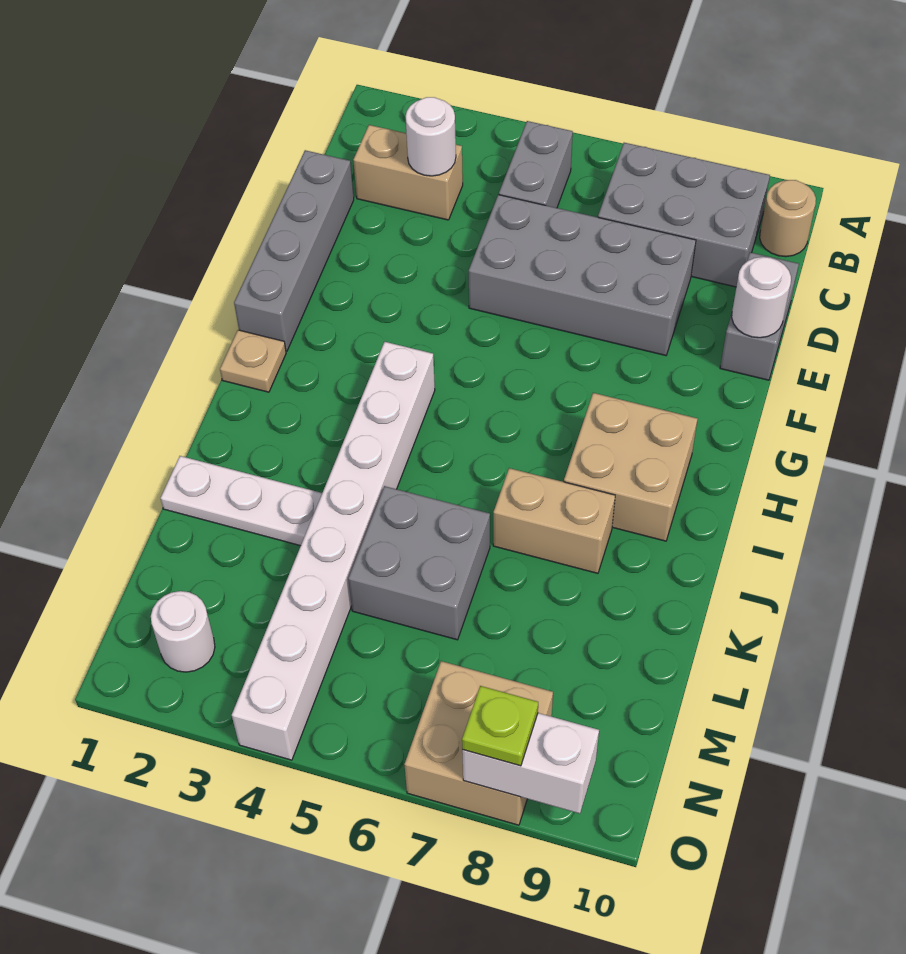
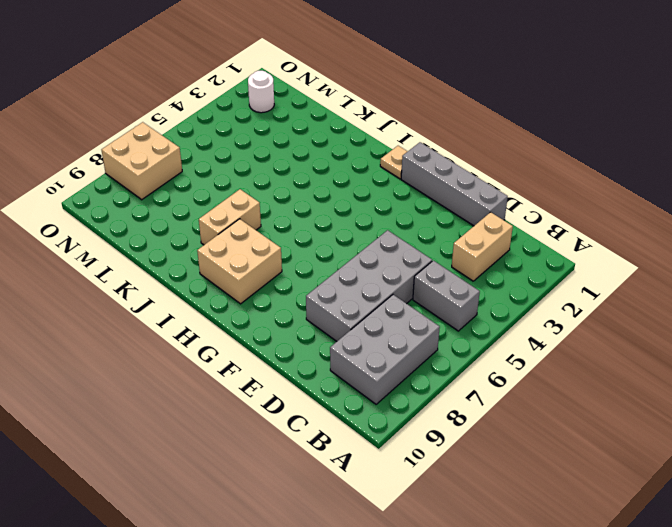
none -> tan round brick B10 level 1
none -> grey brick D10:E10 level 1
none -> white brick H4:O4 level 1

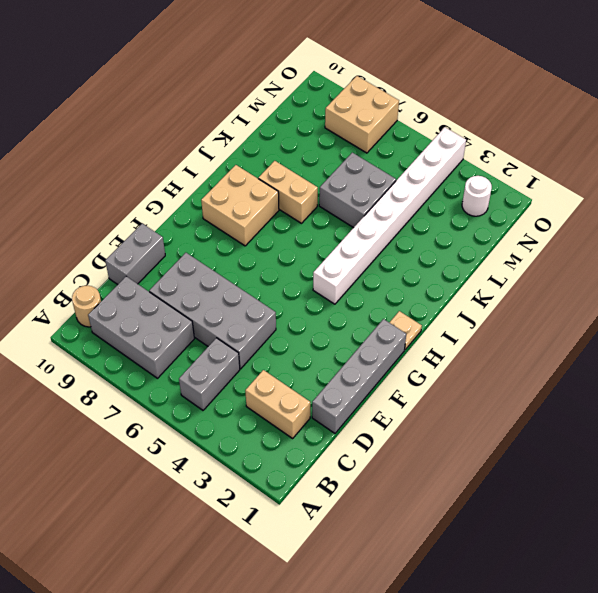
none -> white plate K1:K3 level 1
none -> white round brick C3 level 2
none -> white round brick E10 level 2

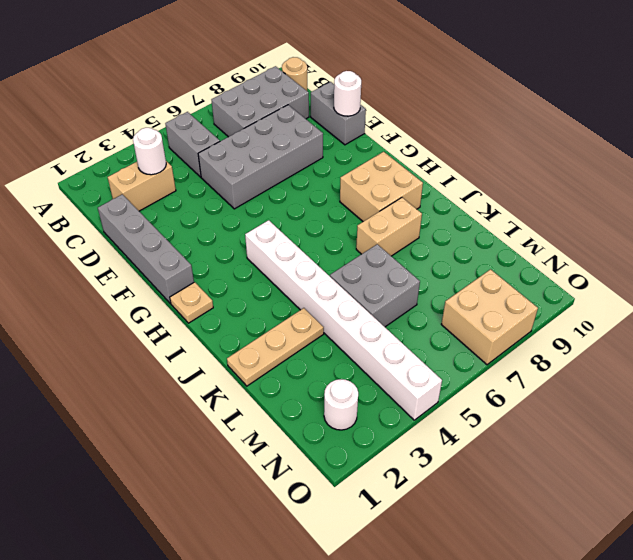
tan plate K1:K3 level 1 -> white plate K1:K3 level 1
none -> white brick O8:O9 level 2
none -> lime plate O8 level 3

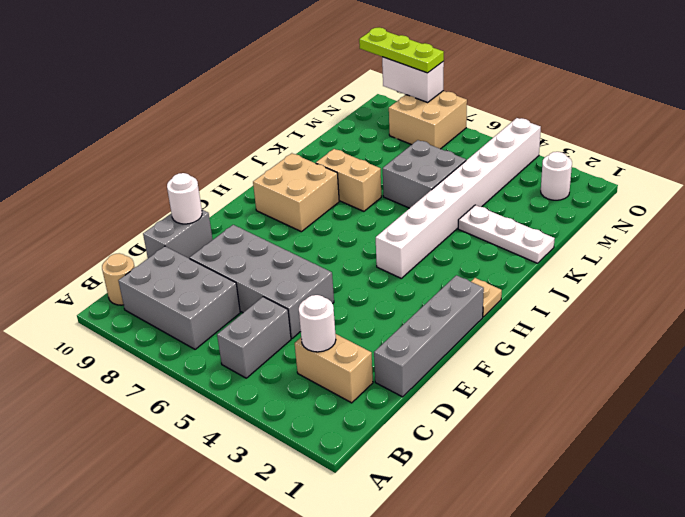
lime plate O8:O10 level 3 -> lime plate O8 level 3

